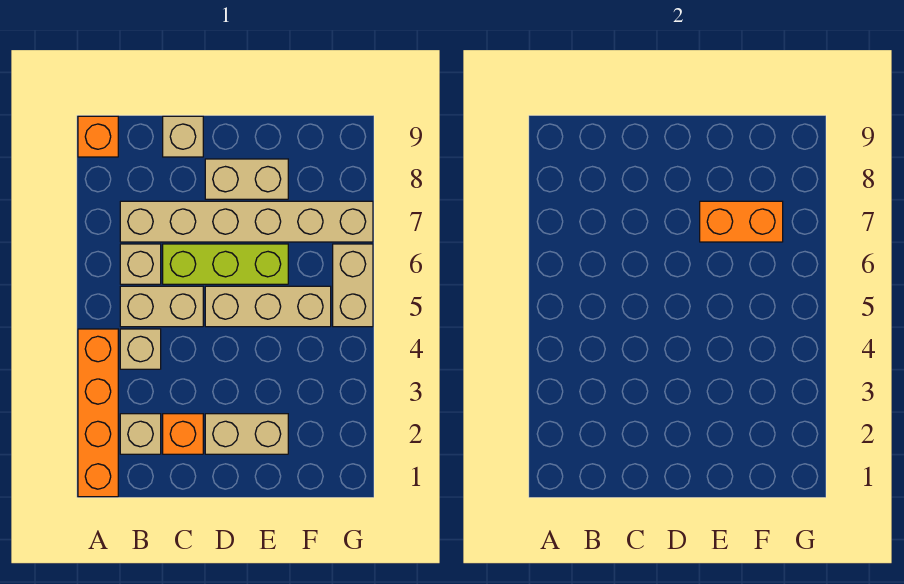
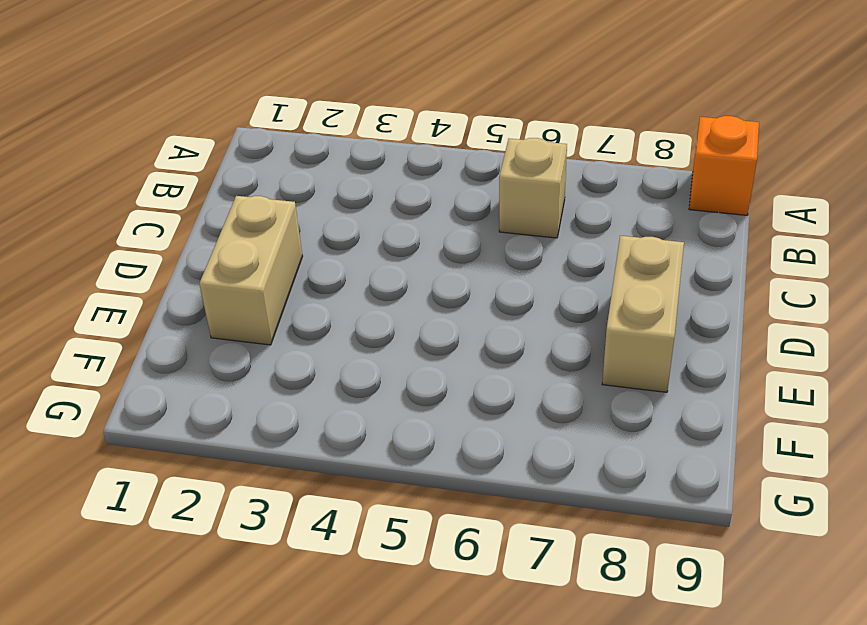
none -> orange brick A1:A4 level 1
none -> tan brick B2 level 1
none -> tan brick B4 level 1

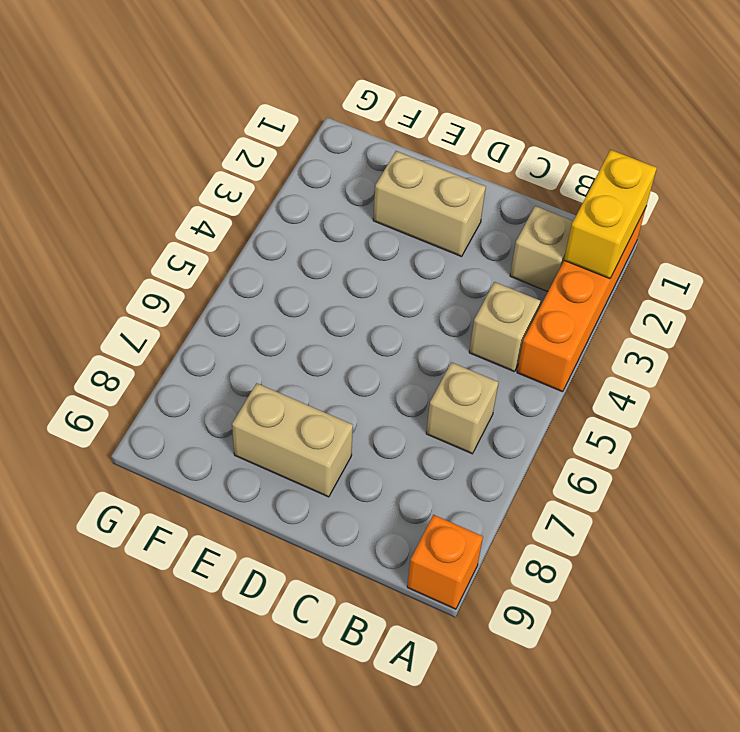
yellow brick A1:A2 level 2 -> none
none -> tan brick B5:C5 level 1
none -> tan brick B7:G7 level 1
none -> orange brick C2 level 1

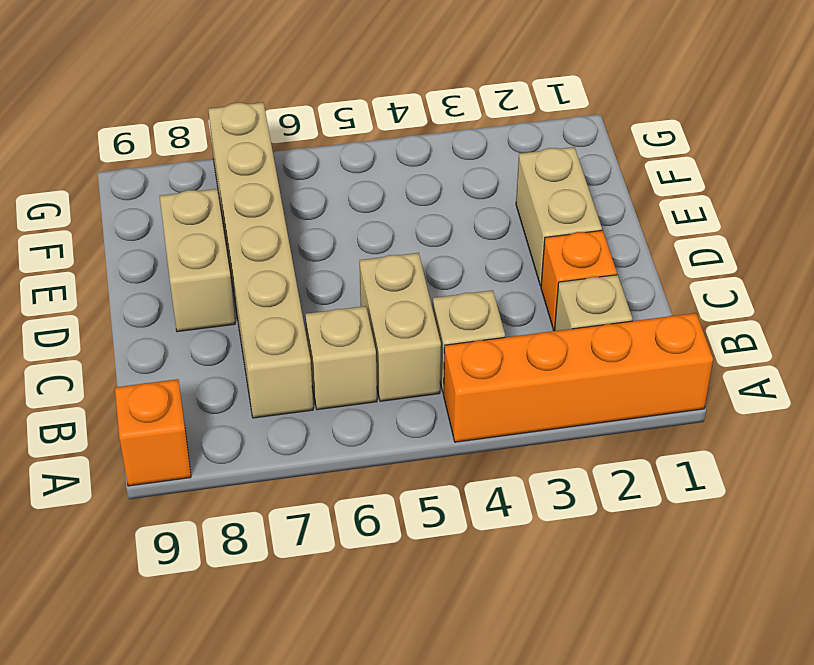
none -> lime brick C6:E6 level 1
none -> tan brick C9 level 1
none -> tan brick D5:F5 level 1

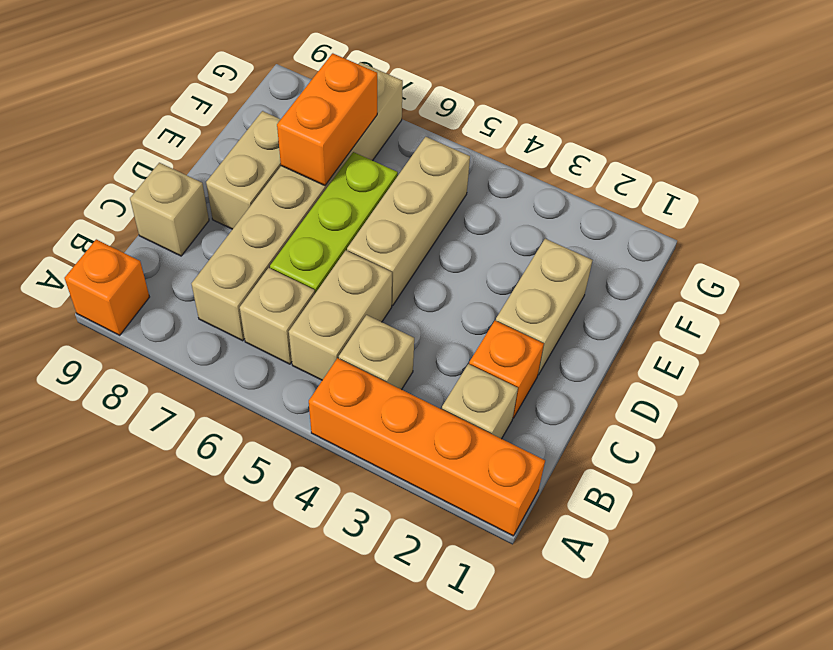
none -> tan brick G5:G6 level 1

